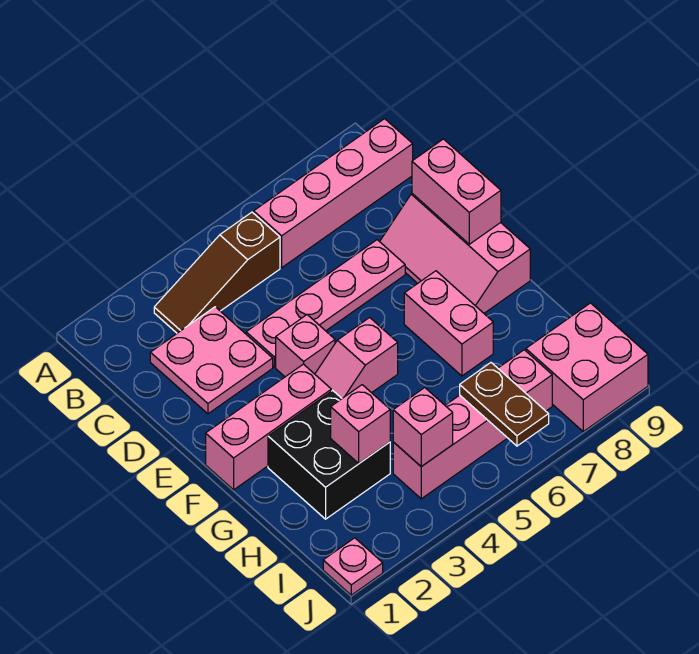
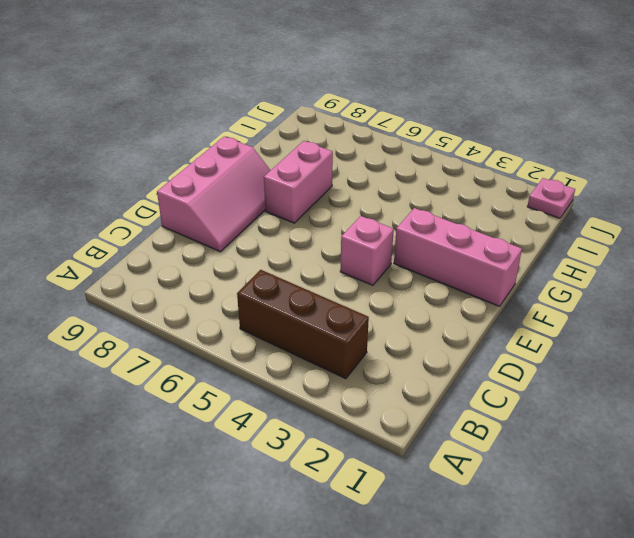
brown brick B3:B5 level 1 -> brown slope B3:B5 level 1 top 5
none -> pink brick B6:B9 level 1
none -> pink plate C2:D3 level 1
none -> pink plate D4:D7 level 1

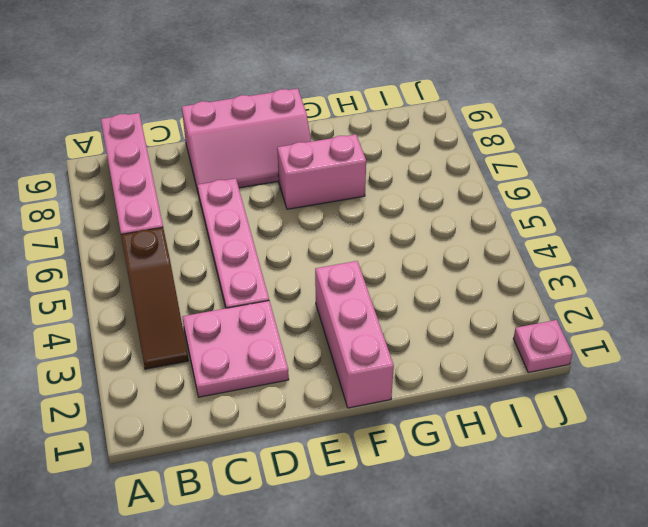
none -> pink brick E4 level 1
none -> pink slope F4:F5 level 1 top 5
none -> black brick G2:H3 level 1

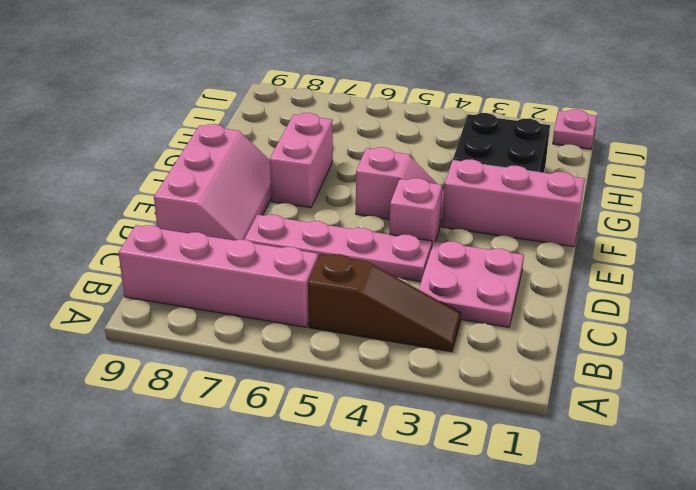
none -> pink brick I4:I7 level 1
none -> pink brick I8:J9 level 1
none -> pink brick D9:E9 level 2

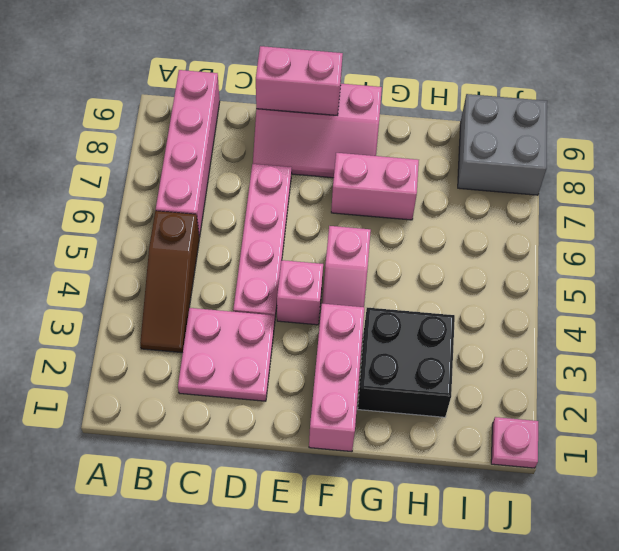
grey brick I8:J9 level 1 -> pink brick I8:J9 level 1
none -> pink brick I4:I7 level 1
none -> pink brick H3 level 2
none -> pink brick I4 level 2

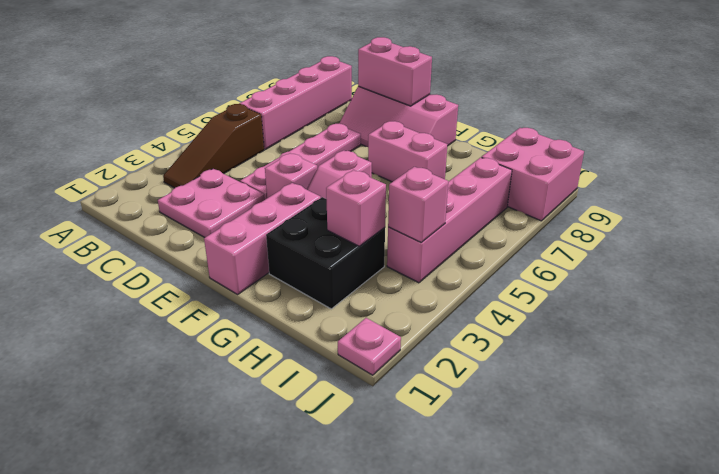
none -> brown plate I6:J6 level 2

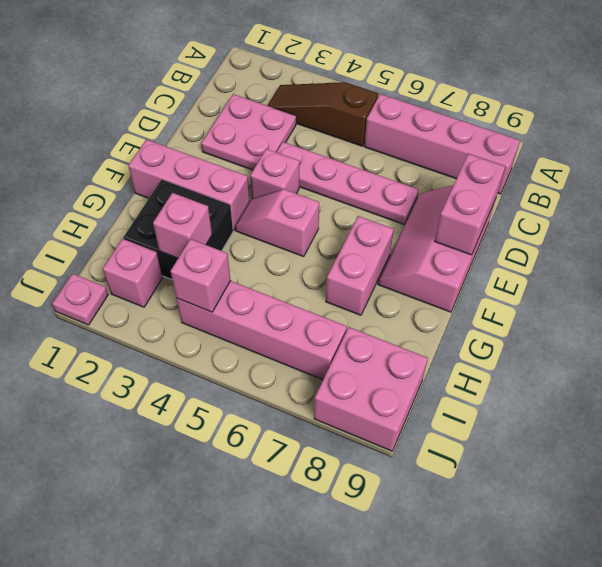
pink brick I2 level 1 -> none
none -> brown plate I6:J6 level 2

